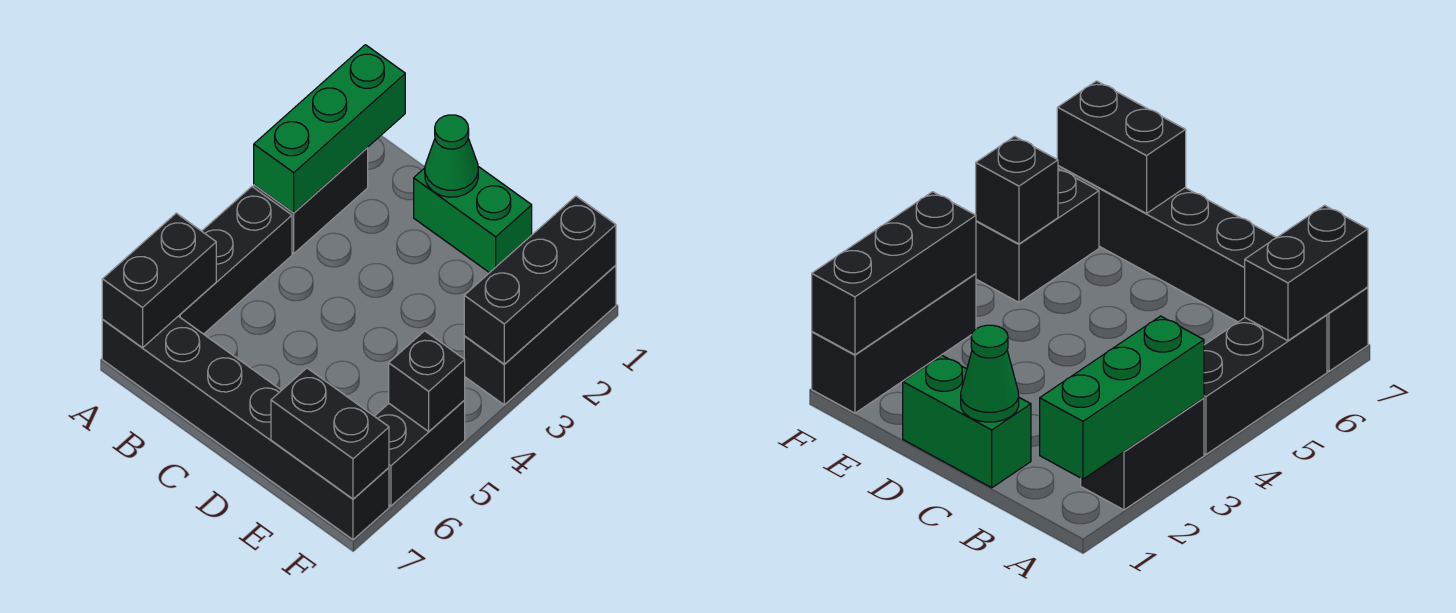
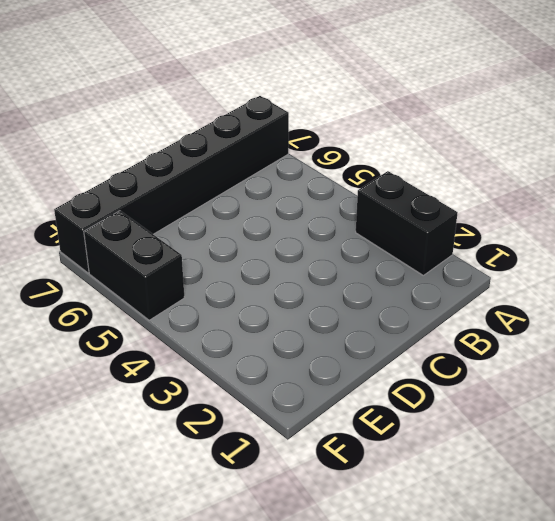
none -> black brick A4:A6 level 1
none -> green brick C1:D1 level 1
none -> black brick F1:F3 level 1

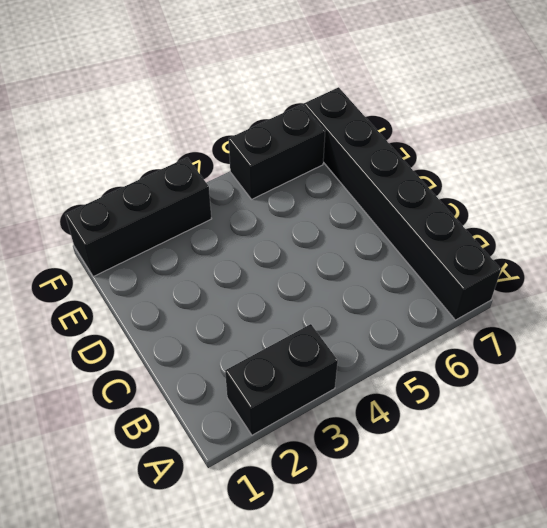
none -> black brick A4:A6 level 1
none -> green brick C1:D1 level 1
none -> green brick A1:A3 level 2

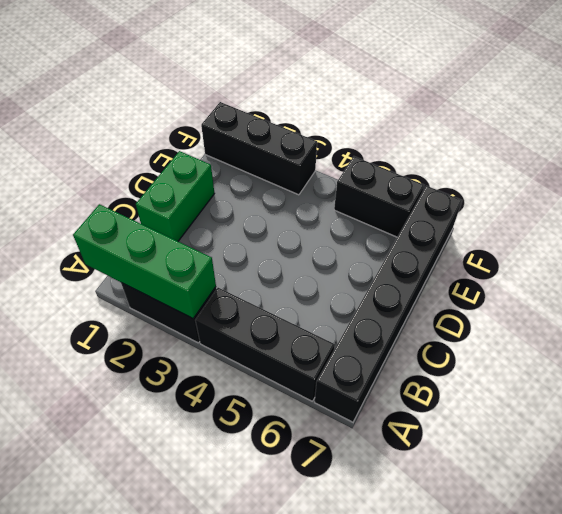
none -> black brick A6:A7 level 2
none -> green cone C1 level 2
none -> black brick E7:F7 level 2

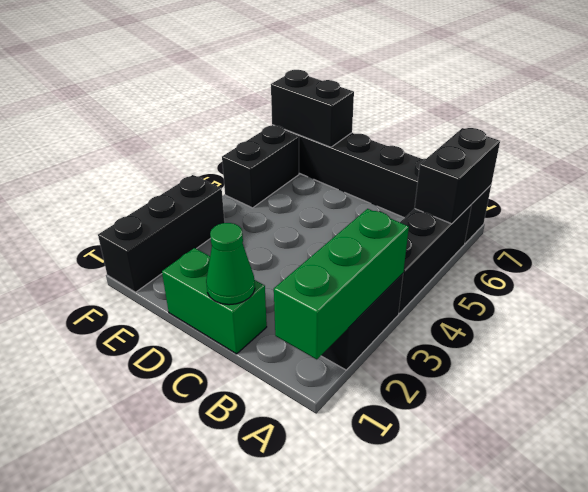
none -> black brick F1:F3 level 2
none -> black brick F5 level 2

